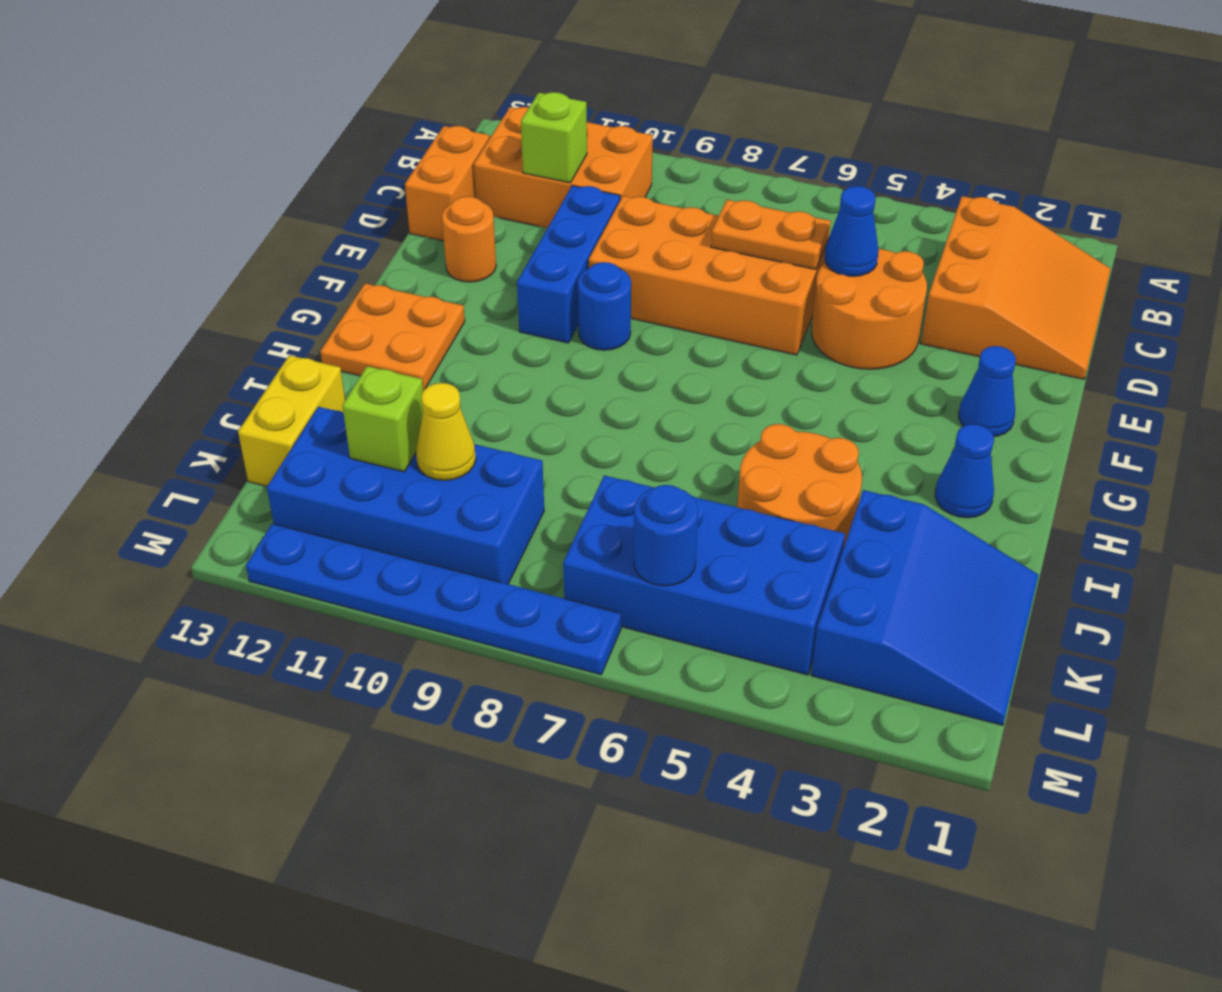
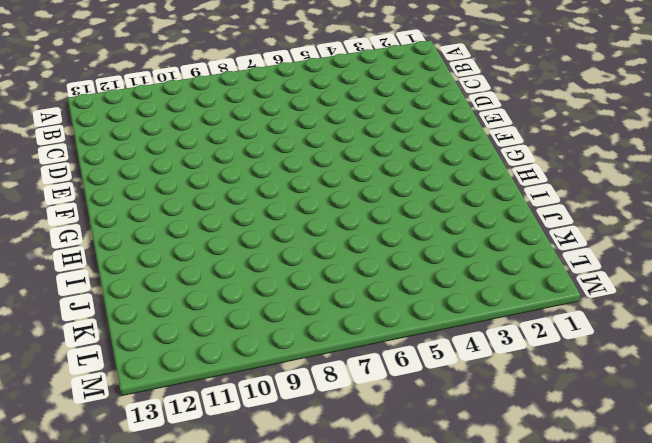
none -> orange slope B1:D3 level 1 top 3
none -> orange brick B10:C12 level 1
none -> orange brick C13:D13 level 1

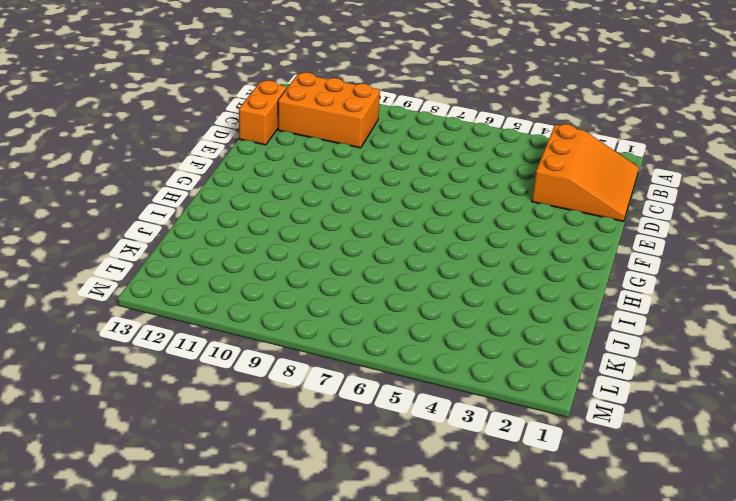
none -> orange round brick D4:E5 level 1
none -> orange brick D6:E9 level 1
none -> blue brick D10:F10 level 1

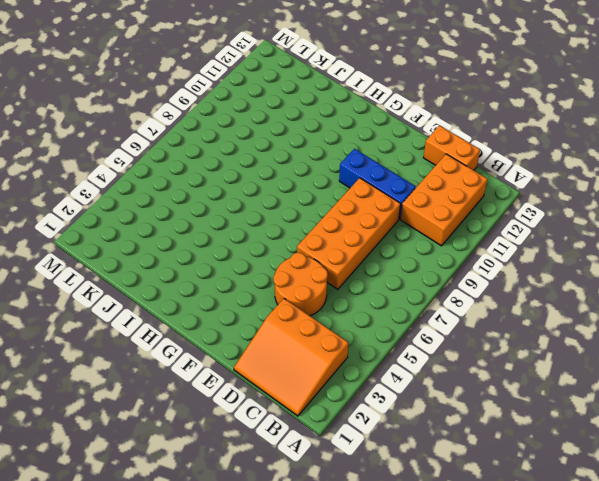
none -> orange round brick E12 level 1
none -> blue cone F2 level 1
none -> blue round brick F9 level 1

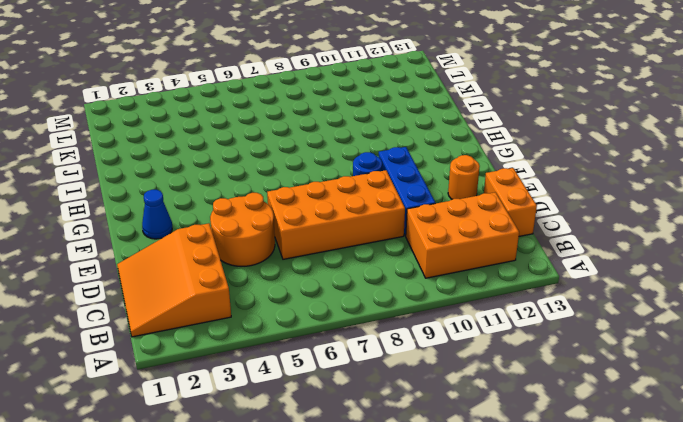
none -> orange plate G12:H13 level 1
none -> blue cone H2 level 1
none -> orange round brick I4:J5 level 1

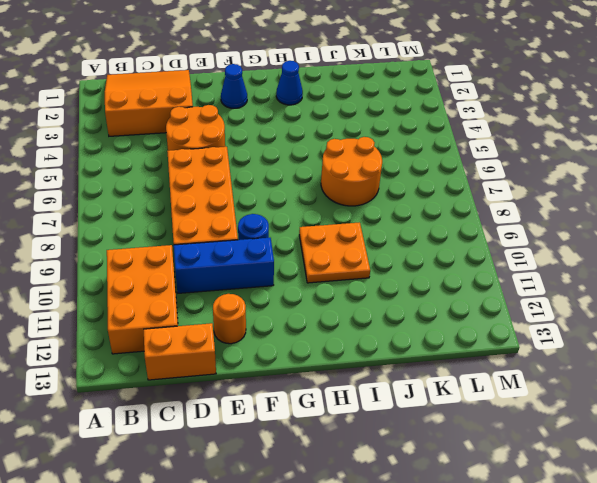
orange plate H9:I10 level 1 -> orange plate G12:H13 level 1
orange round brick I6:J7 level 1 -> orange round brick I4:J5 level 1
none -> blue slope J1:L3 level 1 top 3
none -> yellow brick J13:K13 level 1
none -> blue brick K4:L7 level 1

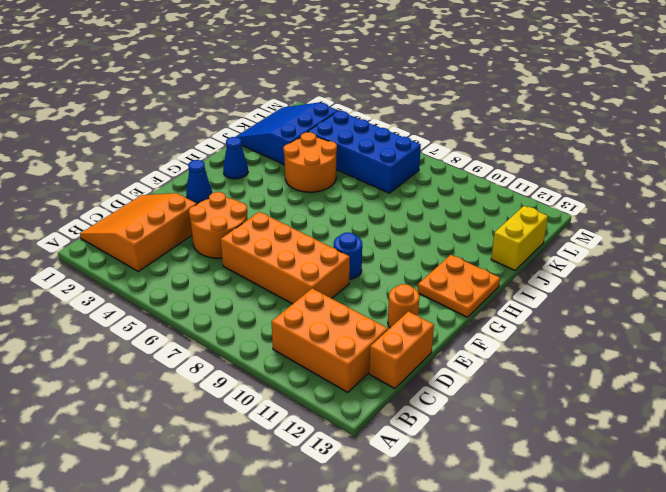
none -> blue brick D10:F10 level 1
none -> blue brick K9:L12 level 1
none -> blue plate M7:M12 level 1

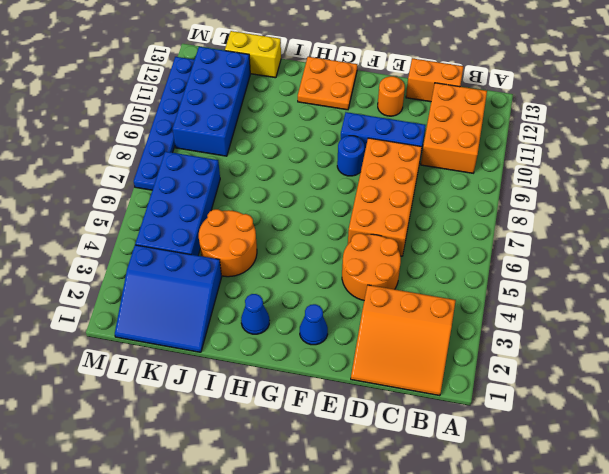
none -> lime brick C11 level 2
none -> blue cone D5 level 2
none -> orange plate D6:D7 level 2

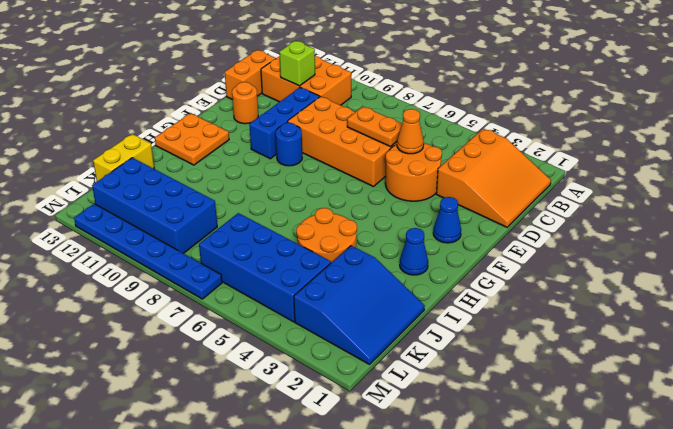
orange cone D5 level 2 -> blue cone D5 level 2
none -> yellow cone K10 level 2
none -> lime brick K11 level 2
none -> blue round brick L6 level 2

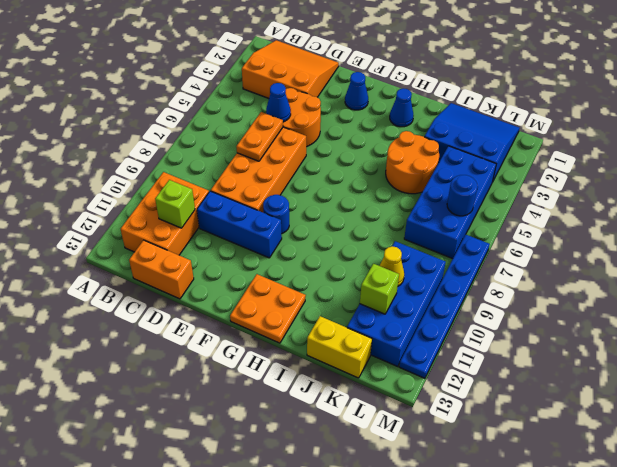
none -> orange round brick E12 level 1

